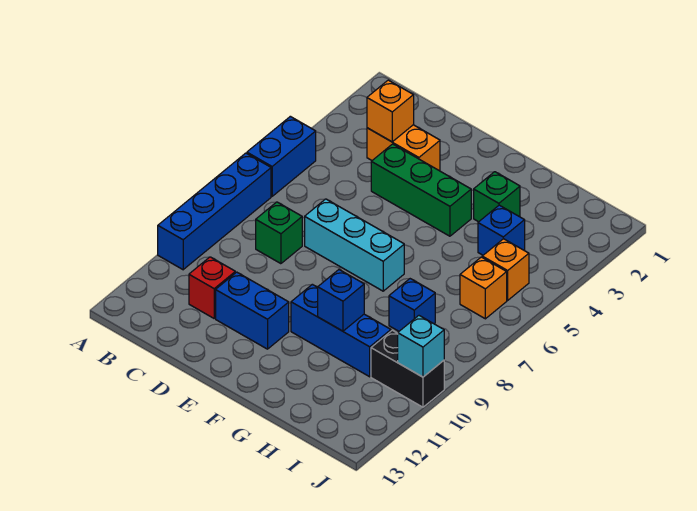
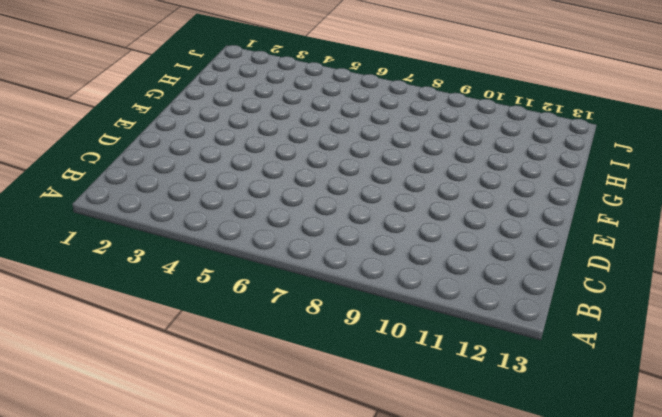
none -> blue brick A5:A6 level 1
none -> blue brick A7:A10 level 1
none -> orange brick C3:D3 level 1

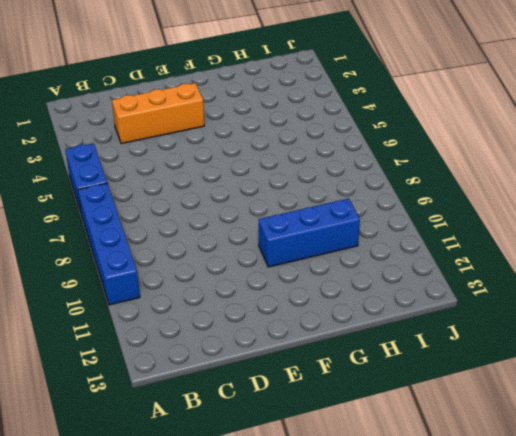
orange brick C3:E3 level 1 -> orange brick C3:D3 level 1
none -> green brick C8 level 1
none -> red brick C11 level 1
none -> green brick D4:F4 level 1

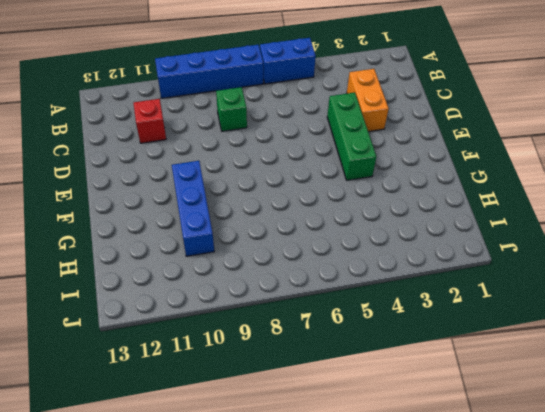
none -> cyan brick D7:F7 level 1
none -> blue brick D11:E11 level 1
none -> green brick G3 level 1

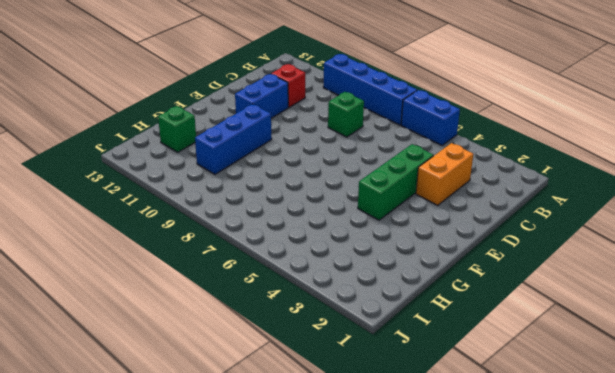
green brick H12 level 1 -> green brick G3 level 1
none -> cyan brick D7:F7 level 1
none -> blue brick H4 level 1
none -> blue brick H8 level 1

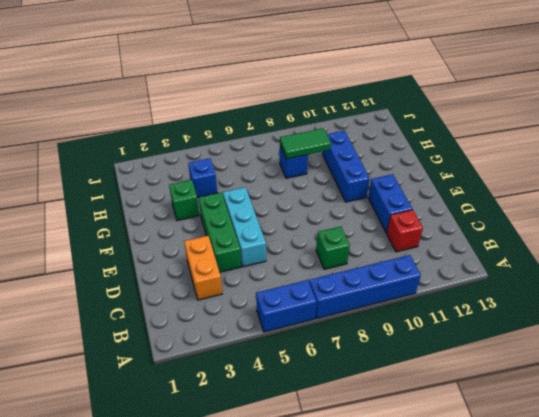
cyan brick D5:F5 level 1 -> cyan brick D7:F7 level 1
green tile H8:H9 level 2 -> none
none -> orange brick I5 level 1
none -> orange brick I6 level 1
none -> black brick I10:J10 level 1

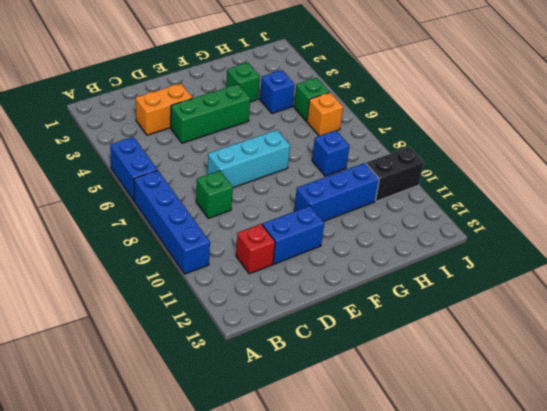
green brick I5 level 1 -> orange brick I5 level 1
none -> orange brick C3 level 2
none -> blue brick G10 level 2
none -> cyan brick J10 level 2

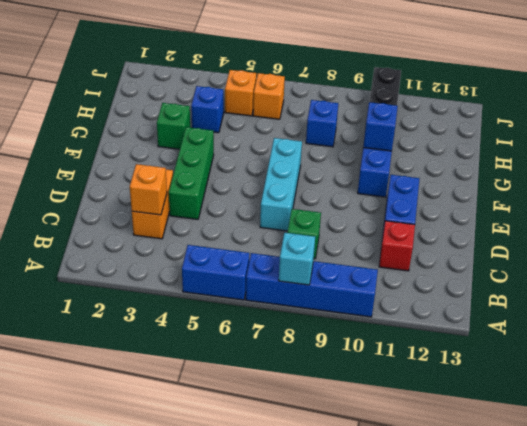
cyan brick A8 level 2 -> cyan brick J10 level 2

